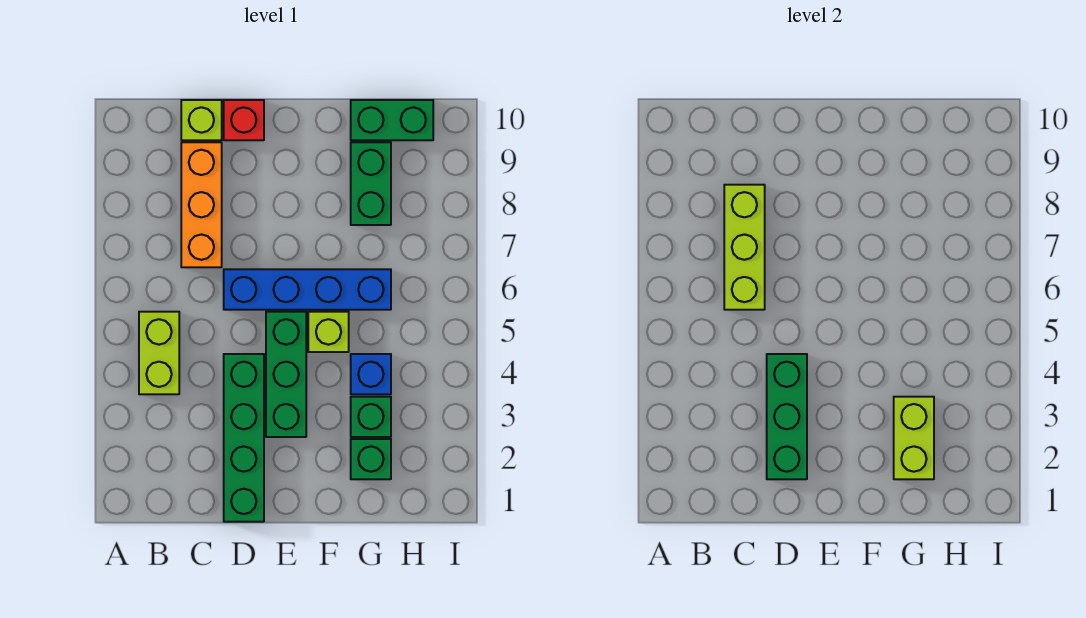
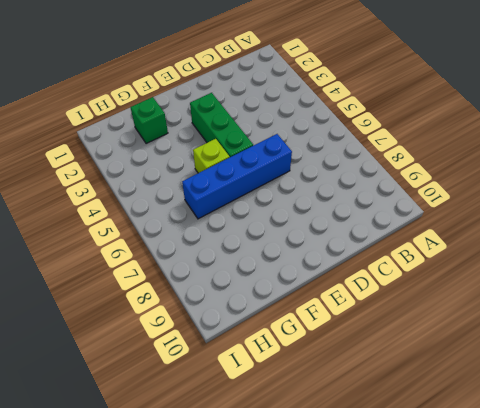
none -> lime brick B4:B5 level 1
none -> orange brick C7:C9 level 1
none -> lime brick C10 level 1

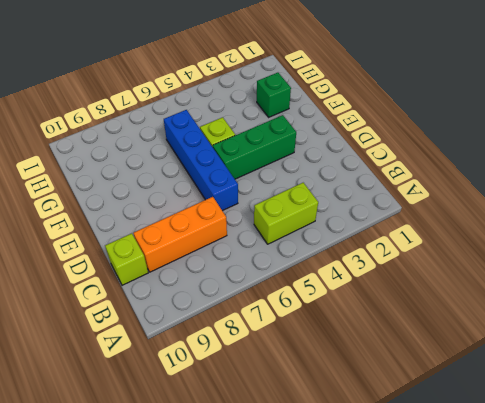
none -> green brick D1:D4 level 1
none -> red brick D10 level 1
none -> green brick G3 level 1

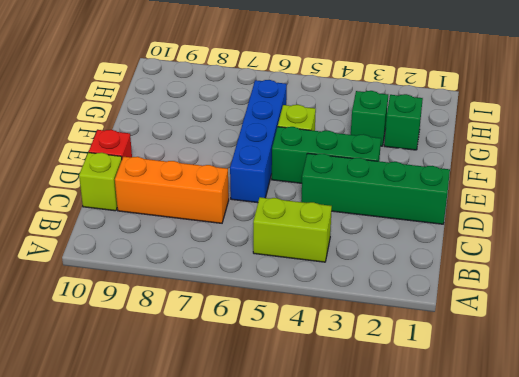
none -> blue brick G4 level 1
none -> green brick G8:G9 level 1
none -> green brick G10:H10 level 1

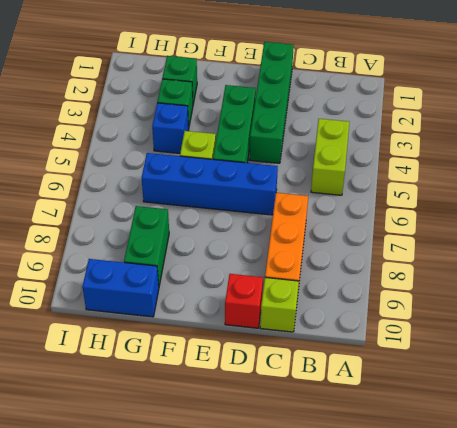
blue brick G10:H10 level 1 -> green brick G10:H10 level 1
none -> lime brick C6:C8 level 2
none -> green brick D2:D4 level 2
none -> lime brick G2:G3 level 2

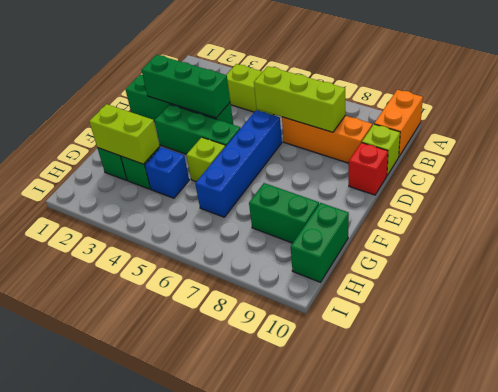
orange brick A10:B10 level 1 -> none

